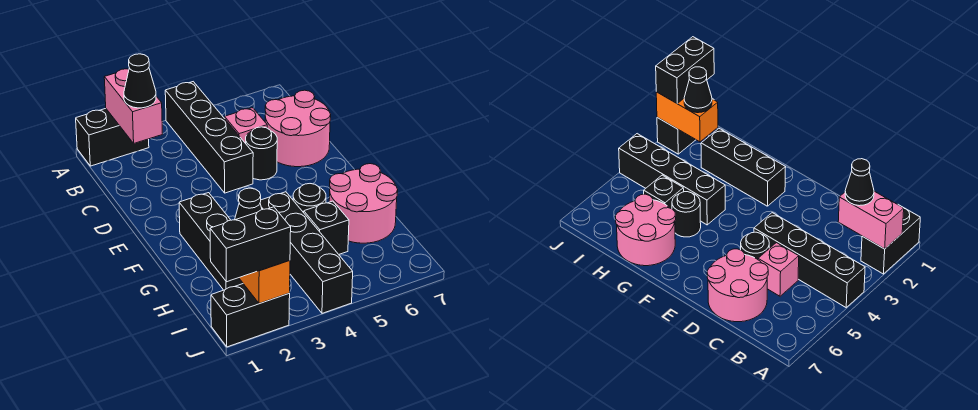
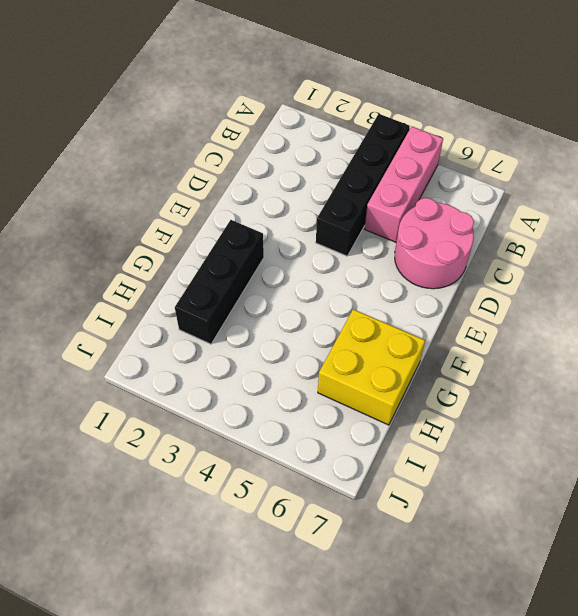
pink brick A5:C5 level 1 -> pink brick C5 level 1
yellow brick G6:H7 level 1 -> pink round brick G6:H7 level 1
none -> black brick A1:A2 level 1
none -> black round brick D5 level 1
none -> black brick G4:J4 level 1

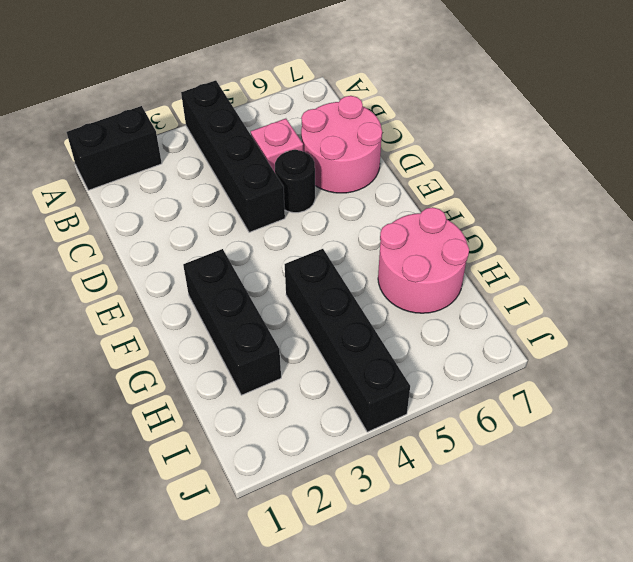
none -> black round brick G5 level 1
none -> black brick H5 level 1
none -> black brick J1:J2 level 1

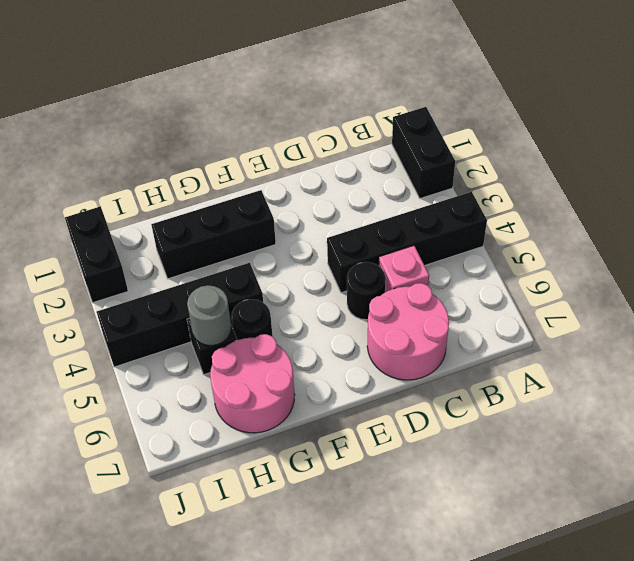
grey round brick H5 level 2 -> none
none -> pink brick A2:B2 level 2
none -> orange brick I2:J2 level 2
none -> black cone B2 level 3

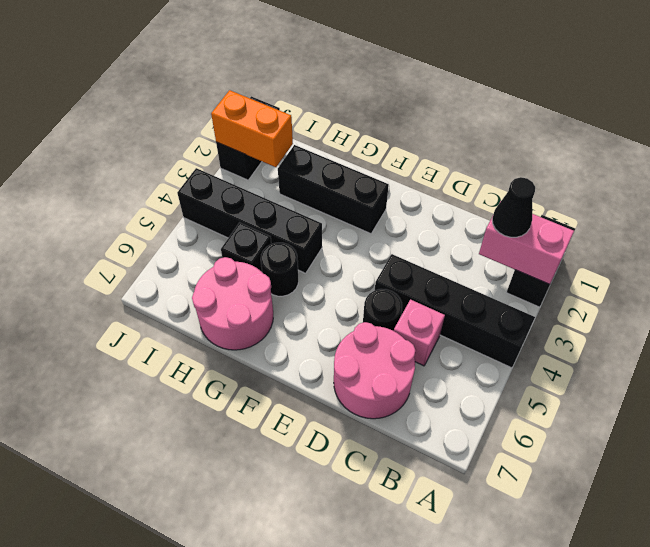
none -> black cone I2 level 3
none -> black brick J1:J2 level 3

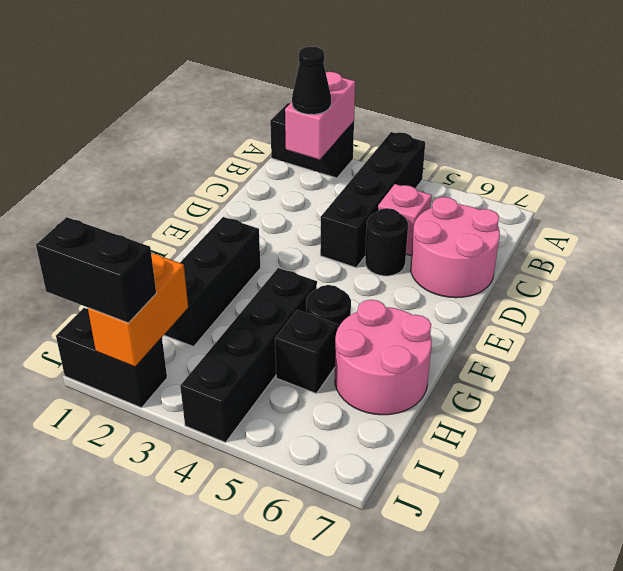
none -> black cone I2 level 3

